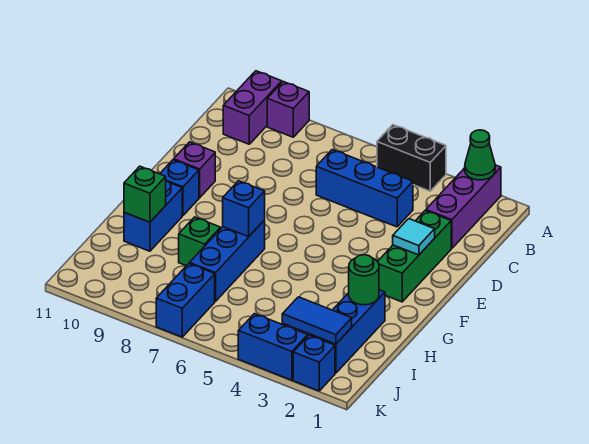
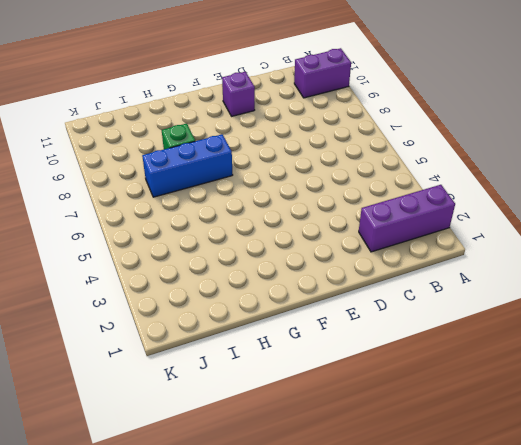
none -> black brick A4:A5 level 1
none -> purple brick A9 level 1
none -> blue brick C4:C6 level 1

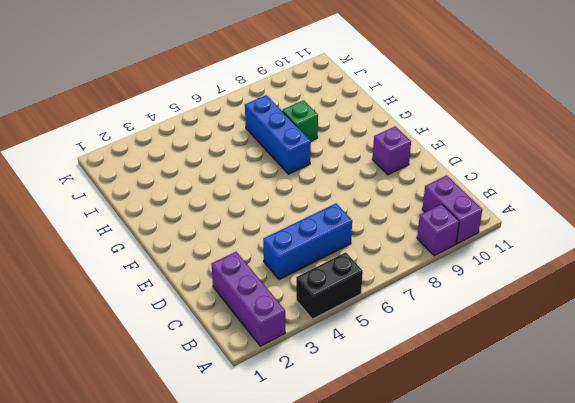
none -> green brick D2:F2 level 1
none -> blue brick F10 level 1
none -> blue brick G10:H10 level 1

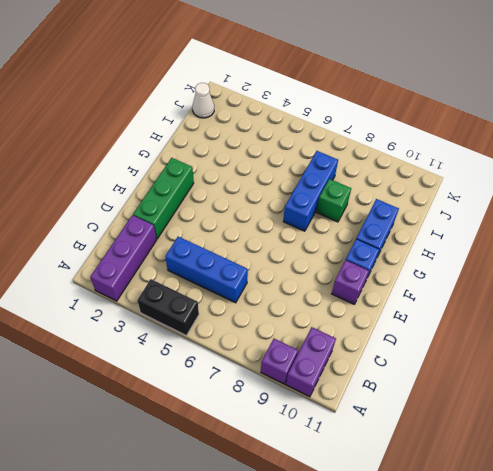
white cone J1 level 1 -> none
none -> blue brick H2:J2 level 1
none -> blue brick J7:K7 level 1
none -> blue brick K2 level 1

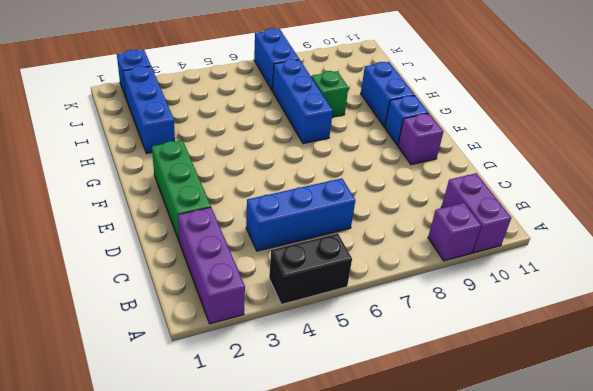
none -> blue brick K3:K4 level 1
none -> green cone A2 level 2
none -> cyan tile E2 level 2

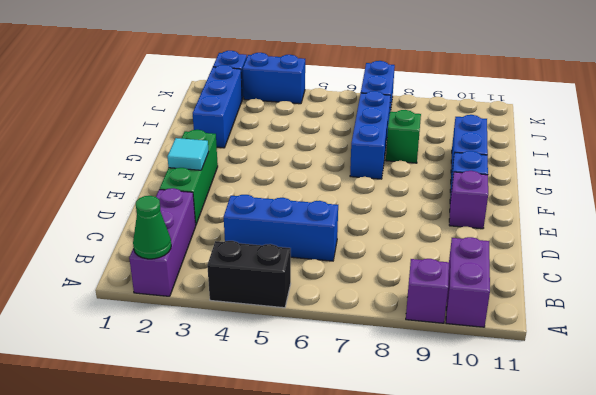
none -> blue brick G7 level 2
none -> green round brick H2 level 2
none -> green brick H10 level 2

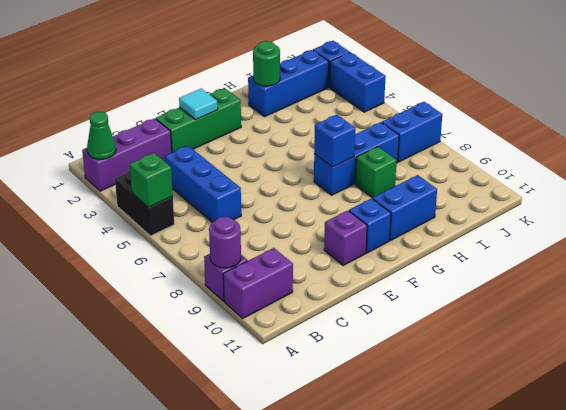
green brick A5 level 2 -> green brick H10 level 2
purple round brick A9 level 2 -> none
none -> blue tile J2:J3 level 2

